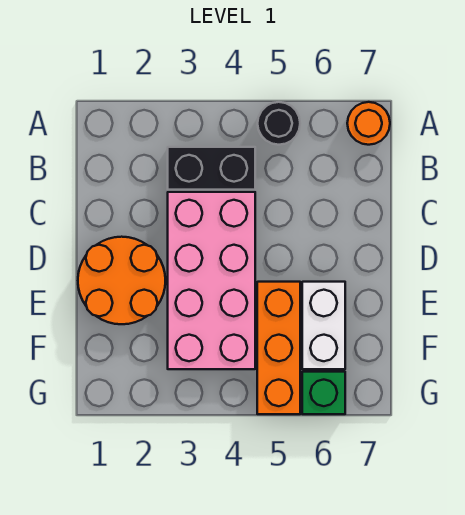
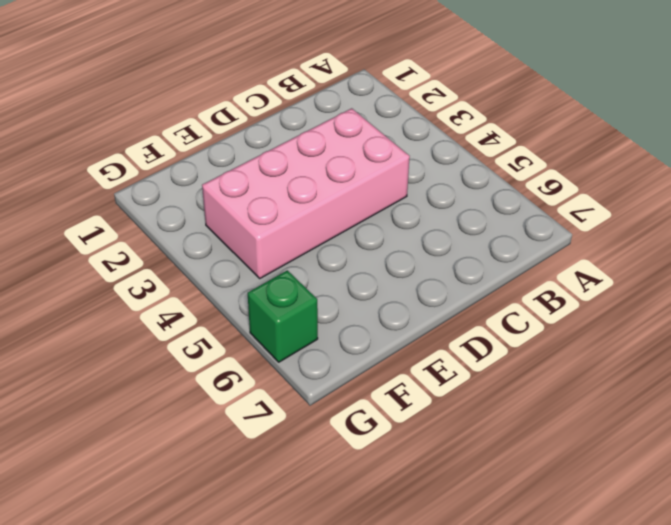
none -> black round brick A5 level 1
none -> orange round brick A7 level 1

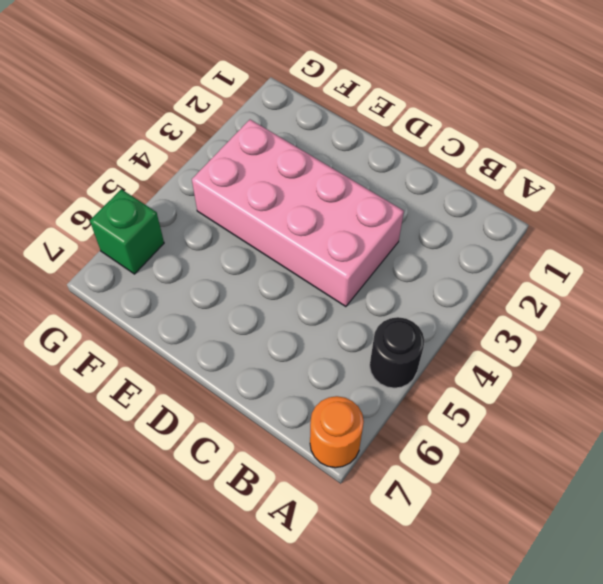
none -> black brick B3:B4 level 1
none -> orange round brick D1:E2 level 1

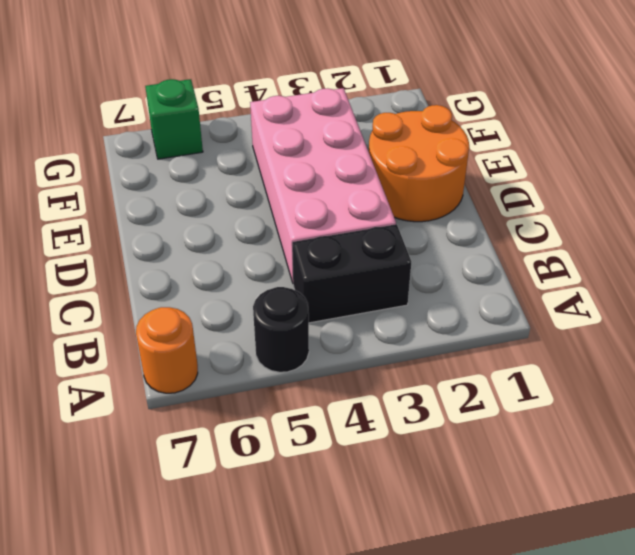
none -> orange brick E5:G5 level 1
none -> white brick E6:F6 level 1

